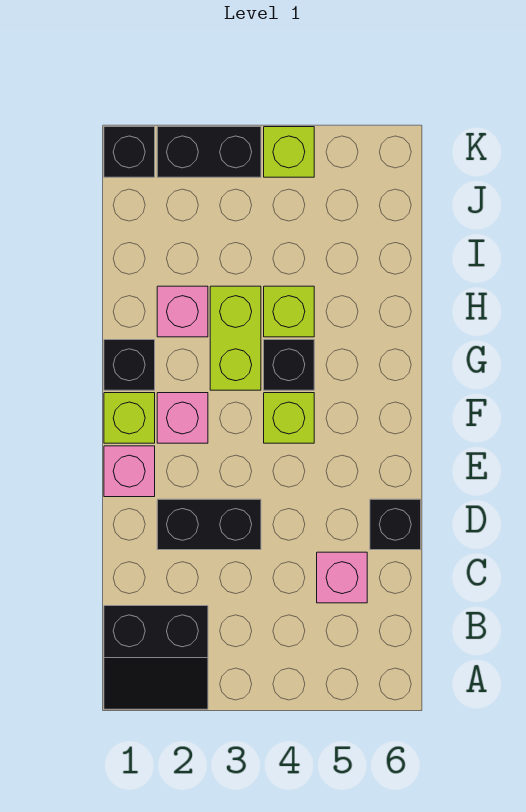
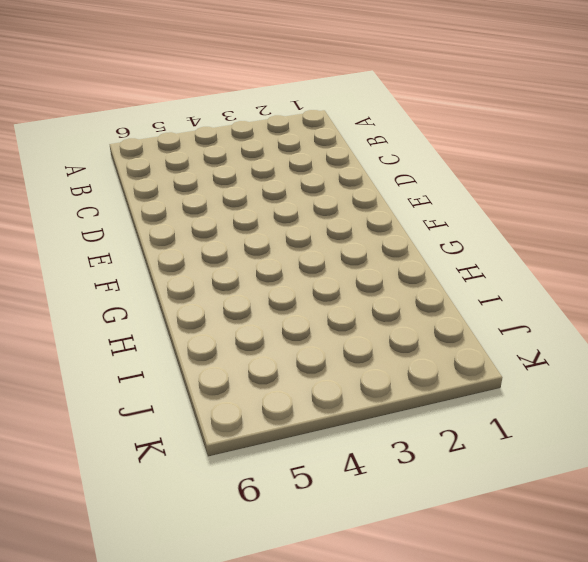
none -> black slope A1:B2 level 1 top B
none -> pink brick C5 level 1
none -> black brick D2:D3 level 1

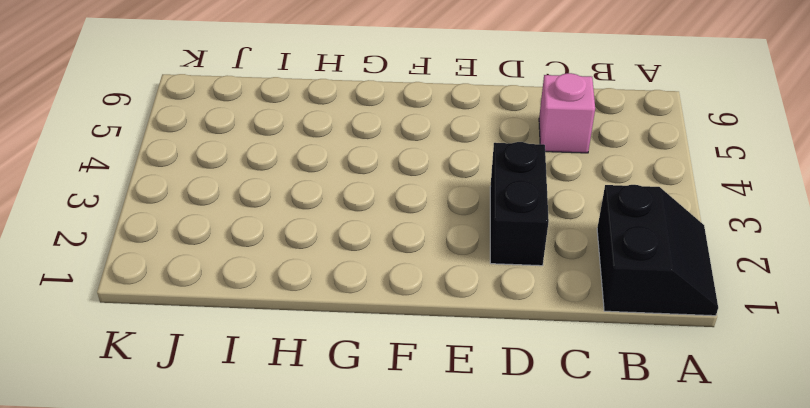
none -> black brick D6 level 1
none -> pink brick E1 level 1
none -> lime brick F1 level 1

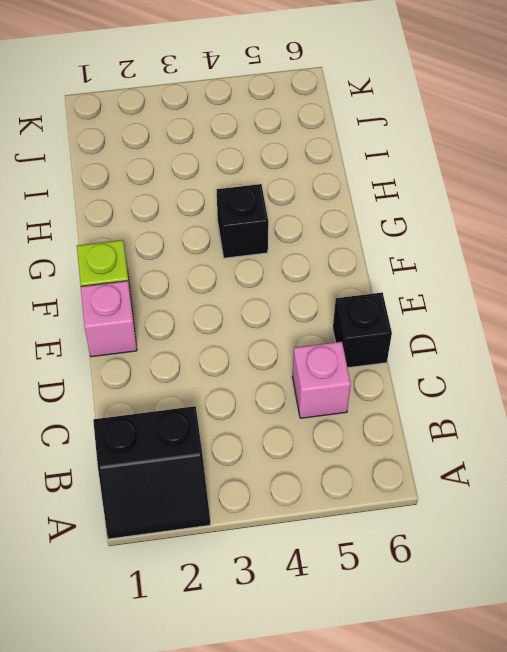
none -> black brick D2:D3 level 1
none -> pink brick F2 level 1
none -> lime brick F4 level 1

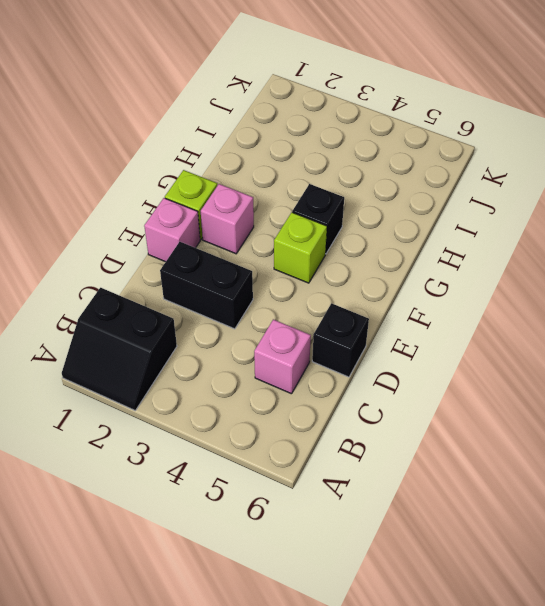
none -> black brick G1 level 1
none -> lime brick G3:H3 level 1
none -> pink brick H2 level 1

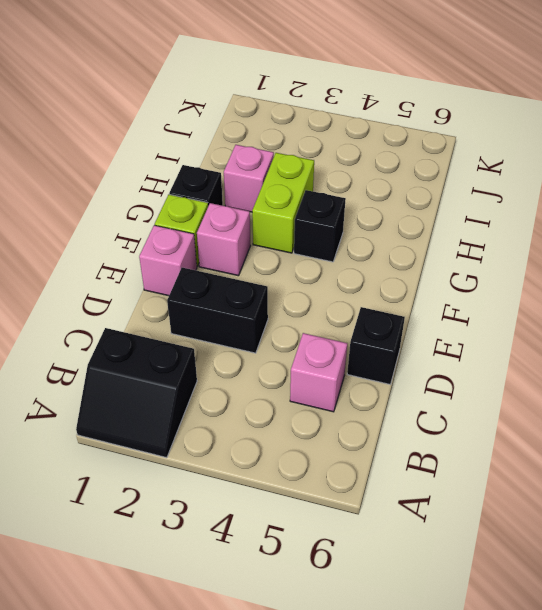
none -> lime brick F4 level 1
none -> lime brick H4 level 1
none -> black brick K1 level 1

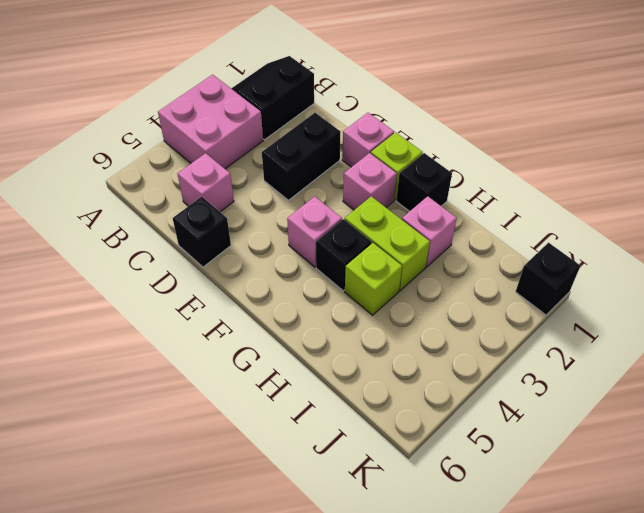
pink brick A3:B4 level 1 -> none
pink brick F4 level 1 -> lime brick F4 level 1
none -> black brick K2:K3 level 1
none -> lime brick K4 level 1

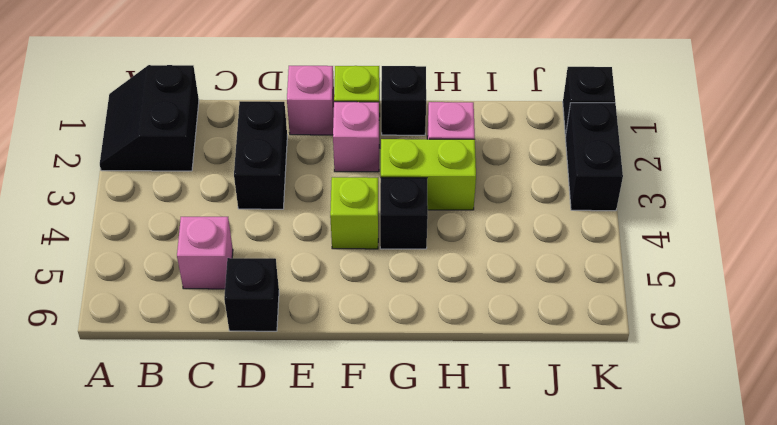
none -> lime brick H4 level 1
none -> lime brick K4 level 1

